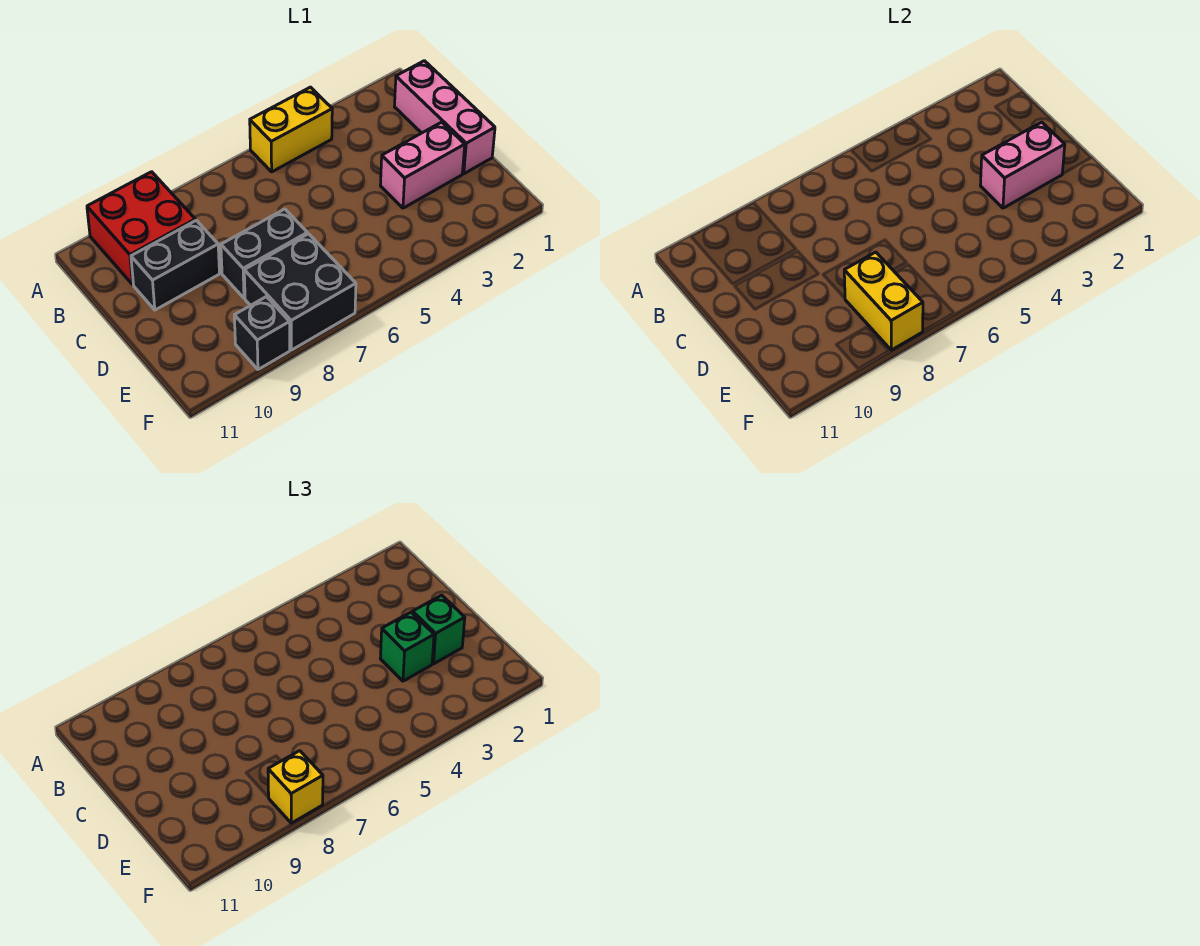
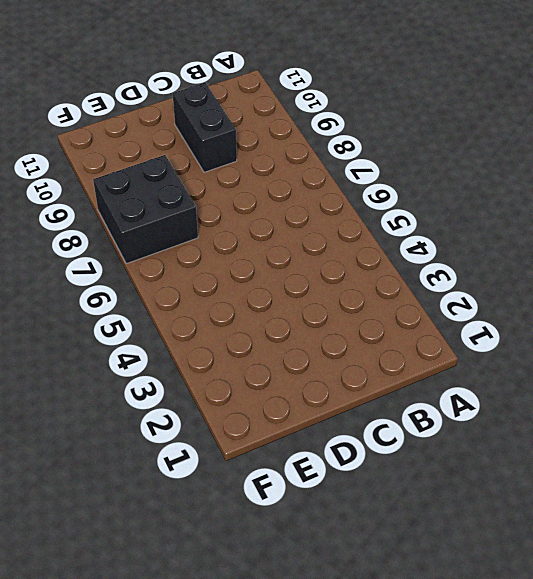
none -> yellow brick A4:A5 level 1
none -> red brick A9:B10 level 1
none -> pink brick B1:D1 level 1

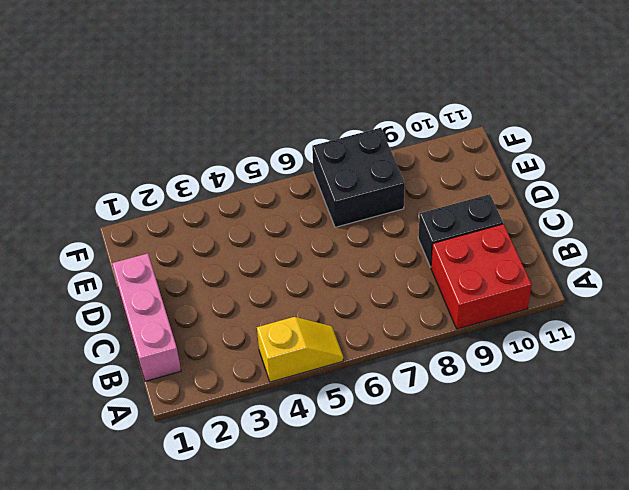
yellow slope A4:A5 level 1 top 4 -> yellow brick A4:A5 level 1
none -> pink brick D2:D3 level 1
none -> black brick D7:D8 level 1
none -> black brick F9 level 1

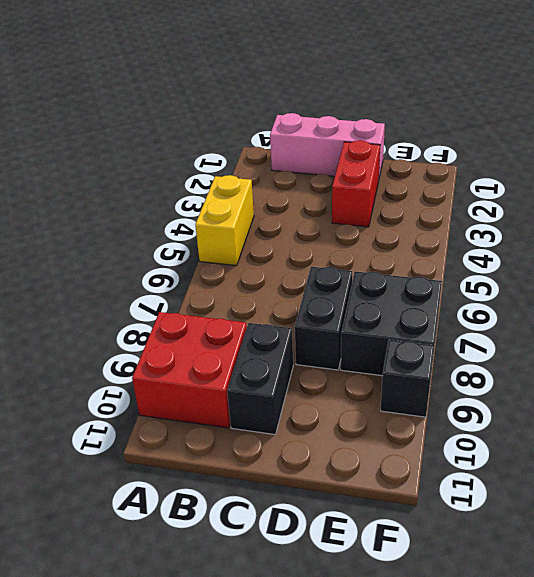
red brick D2:D3 level 1 -> pink brick D2:D3 level 1
none -> pink brick D2:D3 level 2
none -> yellow brick E8:F8 level 2
none -> green brick D2 level 3

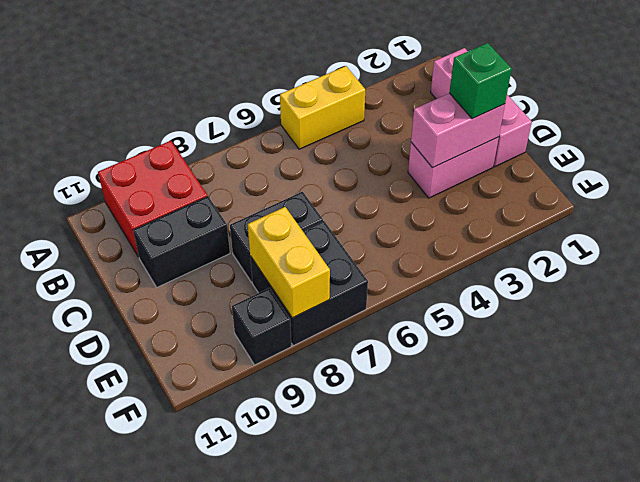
none -> green brick D3 level 3
none -> yellow brick F8 level 3

